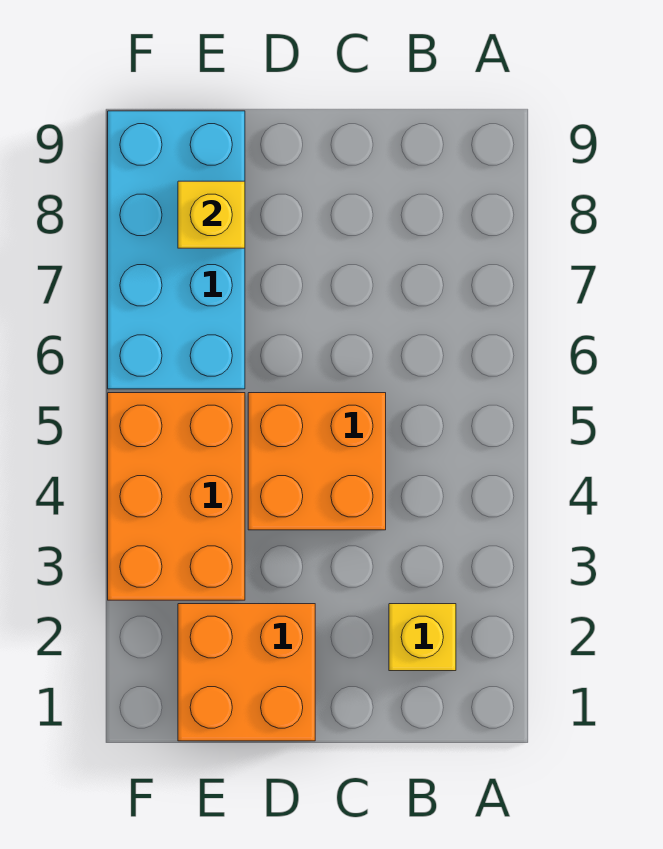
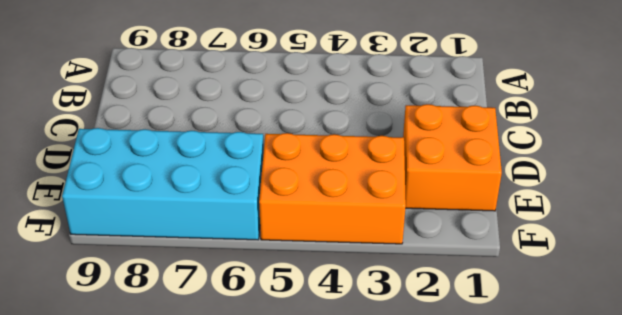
none -> yellow brick B2 level 1
none -> orange brick C4:D5 level 1

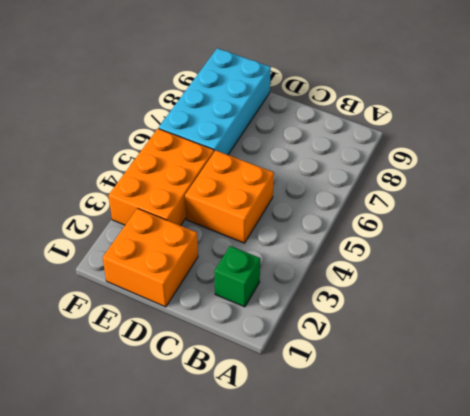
green brick B2 level 1 -> yellow brick B2 level 1
none -> yellow brick E8 level 2

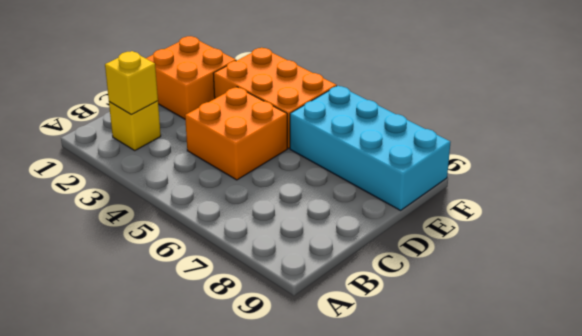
yellow brick B2 level 2 -> yellow brick E8 level 2

